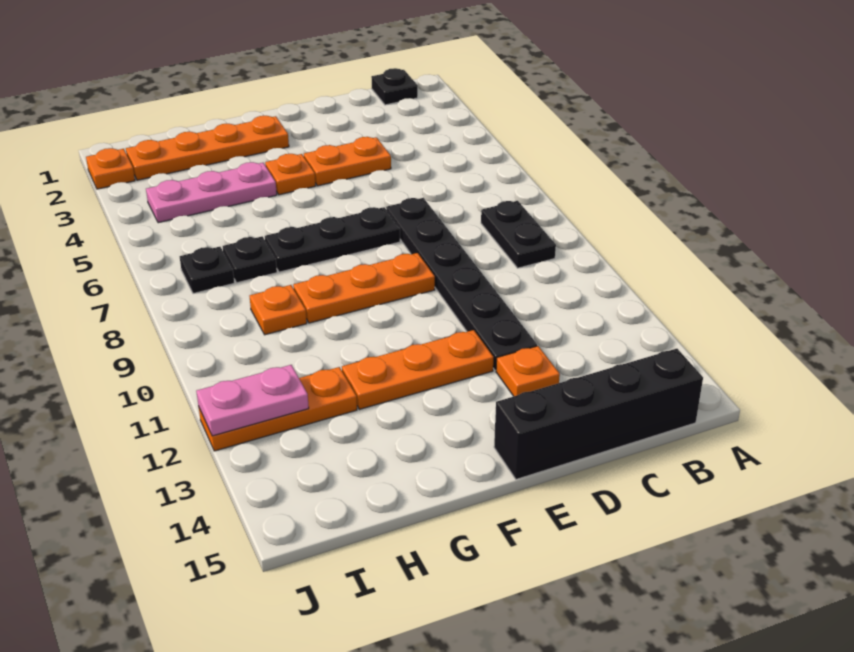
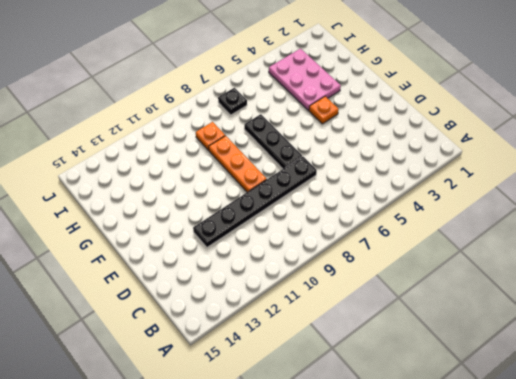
pink plate G3:I4 level 1 -> pink plate G4:I4 level 1
none -> black plate B1 level 1
none -> black plate B8:B9 level 1
none -> black brick B15:E15 level 1

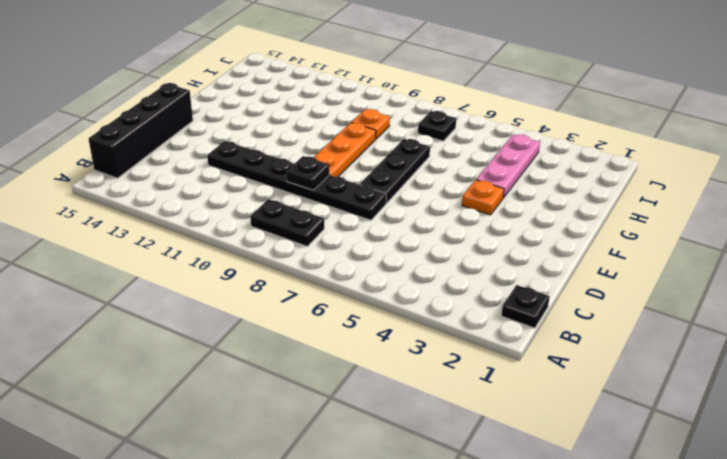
black plate D9 level 2 -> black plate H7 level 1
none -> orange plate D4:E4 level 1
none -> orange plate D13 level 1
none -> orange plate E12:G12 level 1

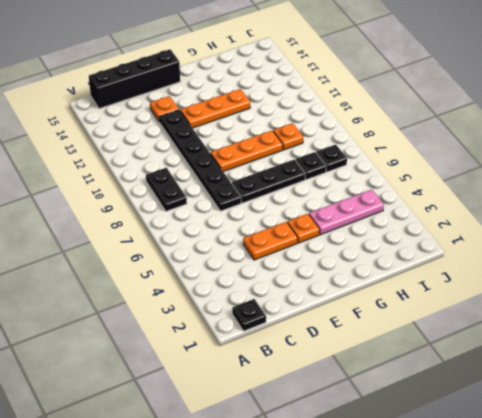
none -> orange plate F2:I2 level 1
none -> orange plate H12:J12 level 1
none -> orange plate J2 level 1

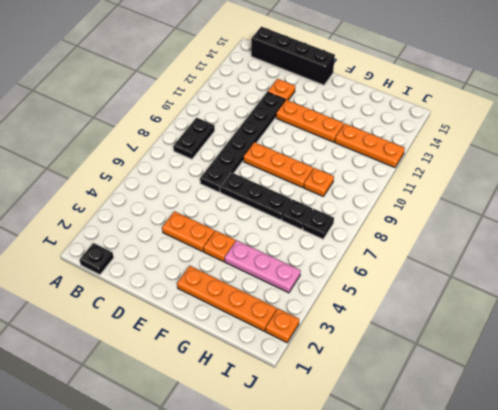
none -> pink plate I12:J12 level 2

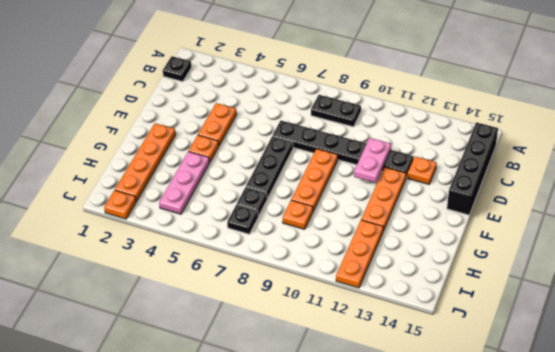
pink plate D11:E11 level 2 -> pink plate I12:J12 level 2

